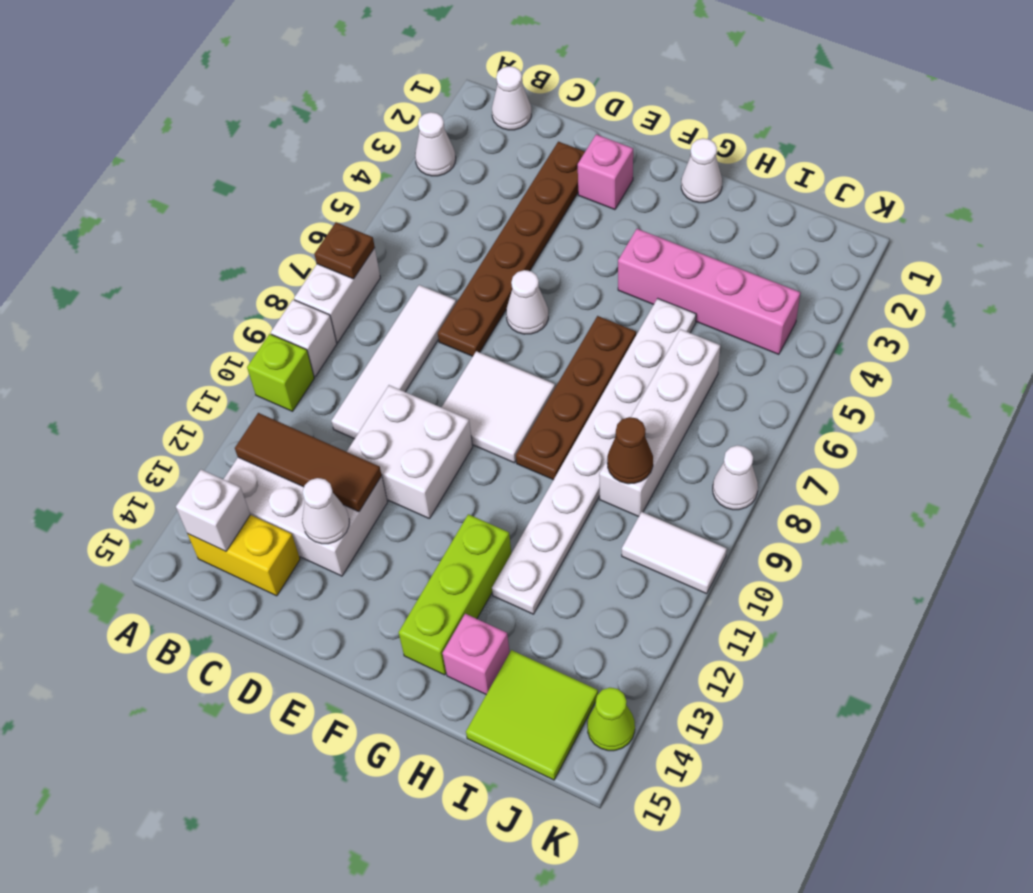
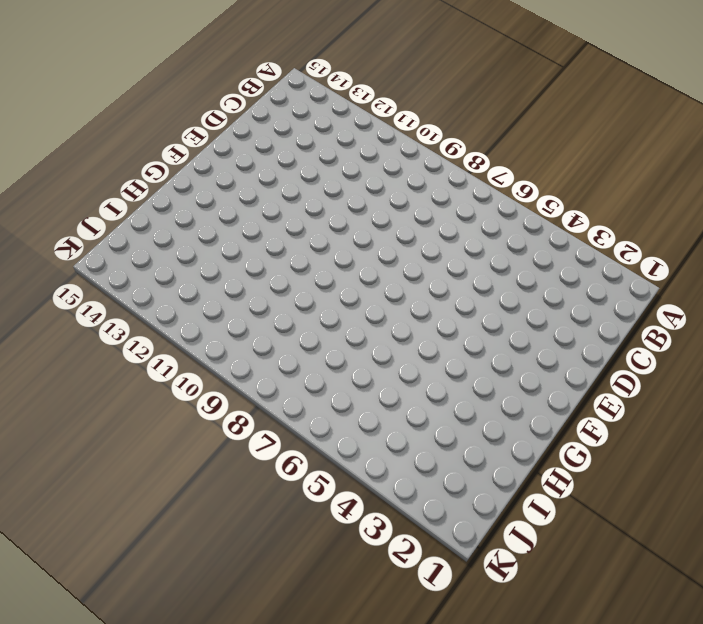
none -> white cone A3 level 1
none -> white brick A7:A8 level 1
none -> white brick A9 level 1

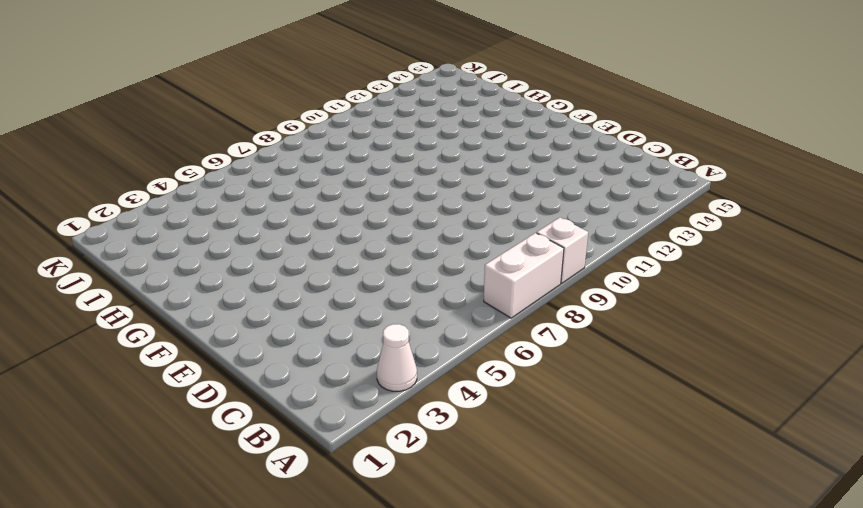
none -> lime brick A10 level 1
none -> white cone B1 level 1
none -> white brick B12:D13 level 1

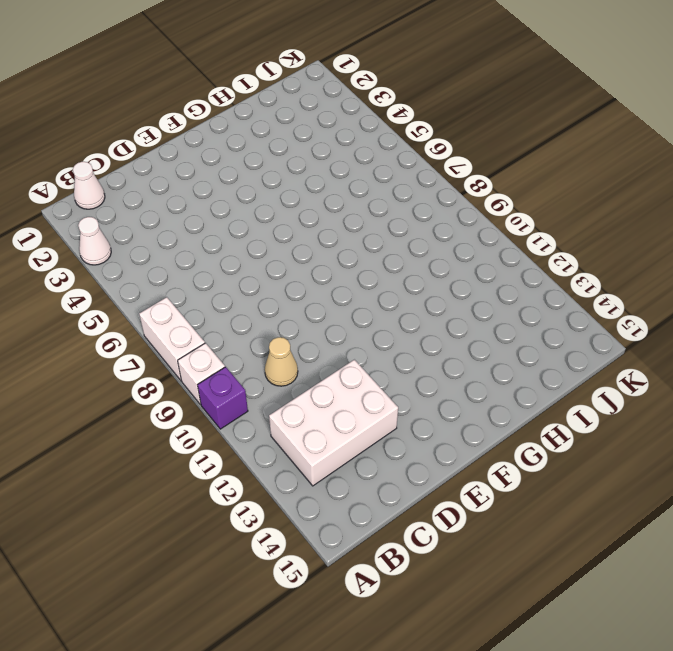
purple brick A10 level 1 -> lime brick A10 level 1
tan cone C10 level 1 -> white tile C7:C10 level 1
none -> yellow brick B14:C14 level 1
none -> brown plate D2:D7 level 1
none -> white brick D10:E11 level 1

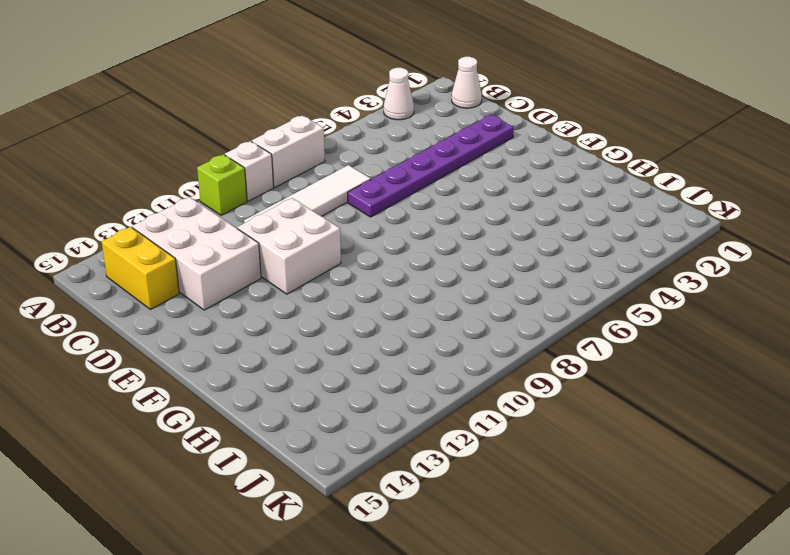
purple plate D2:D7 level 1 -> brown plate D2:D7 level 1
none -> pink brick E2 level 1
none -> white cone E6 level 1
none -> white tile E8:F9 level 1

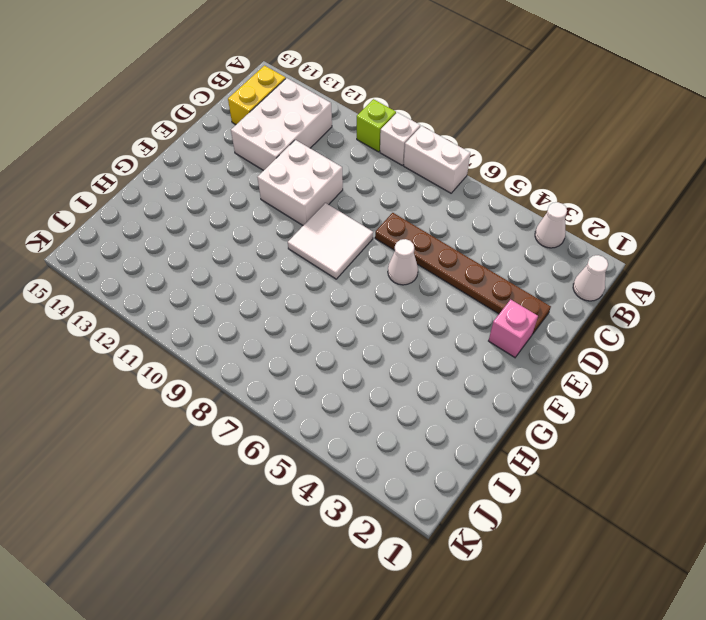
none -> white tile C7:C10 level 1
none -> white cone G1 level 1
none -> pink brick G4:J4 level 1

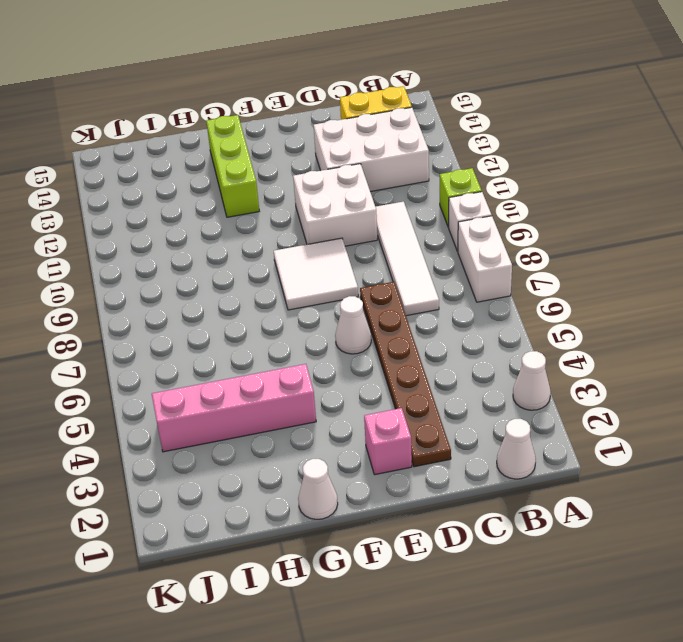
none -> brown plate G6:G9 level 1
none -> white plate H5:H12 level 1
none -> pink brick H14 level 1

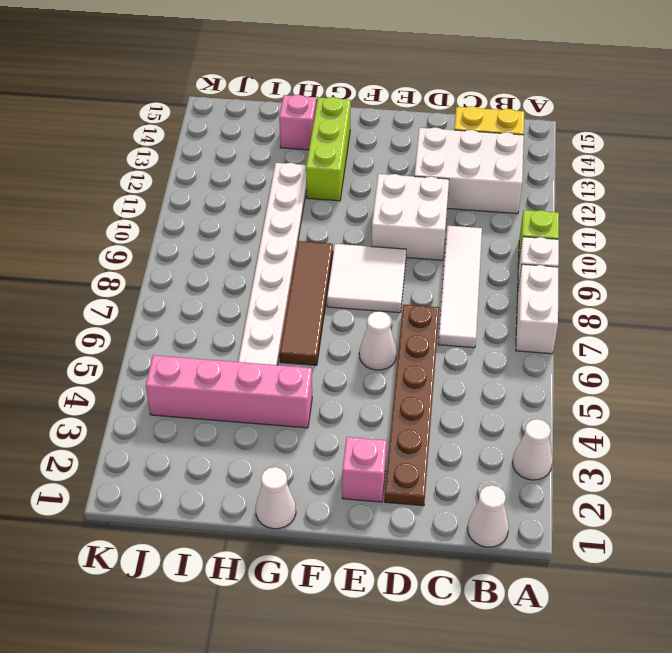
brown tile G6:G9 level 1 -> brown plate G6:G9 level 1
none -> white brick I6:I9 level 1
none -> lime tile I14:J15 level 1
none -> white tile J10:K10 level 1

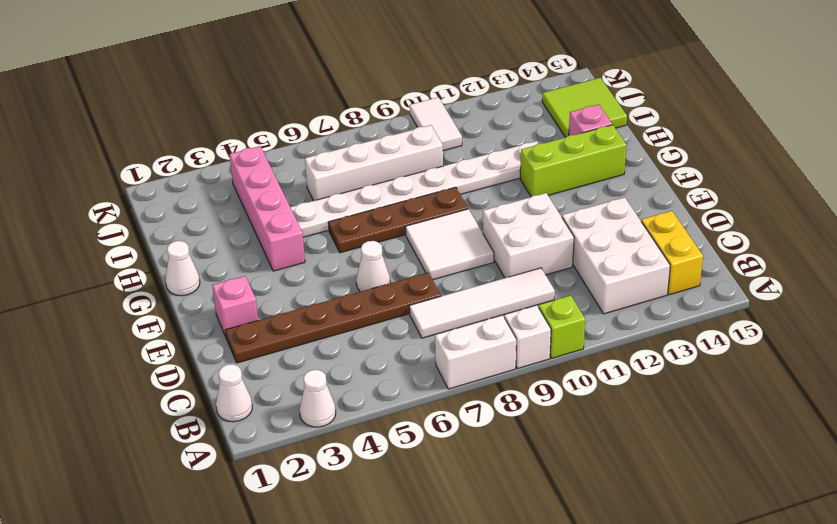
none -> white cone K8 level 1
none -> lime cone K14 level 1
none -> brown plate A7 level 2

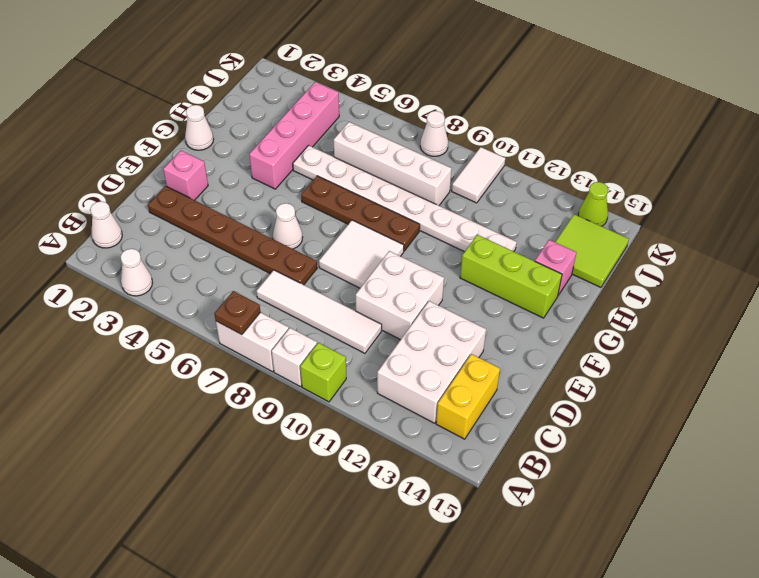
none -> brown tile B12:D12 level 2
none -> white brick B14 level 2
none -> white cone D13 level 2

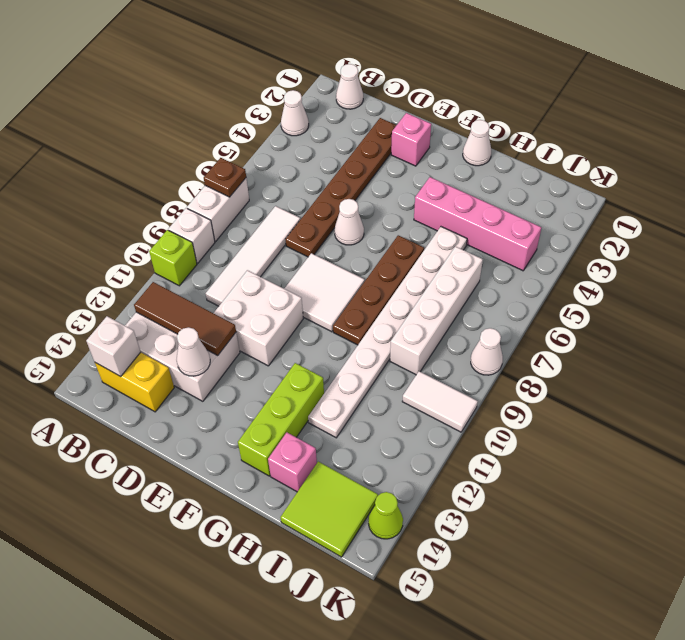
none -> brown cone I9 level 2

